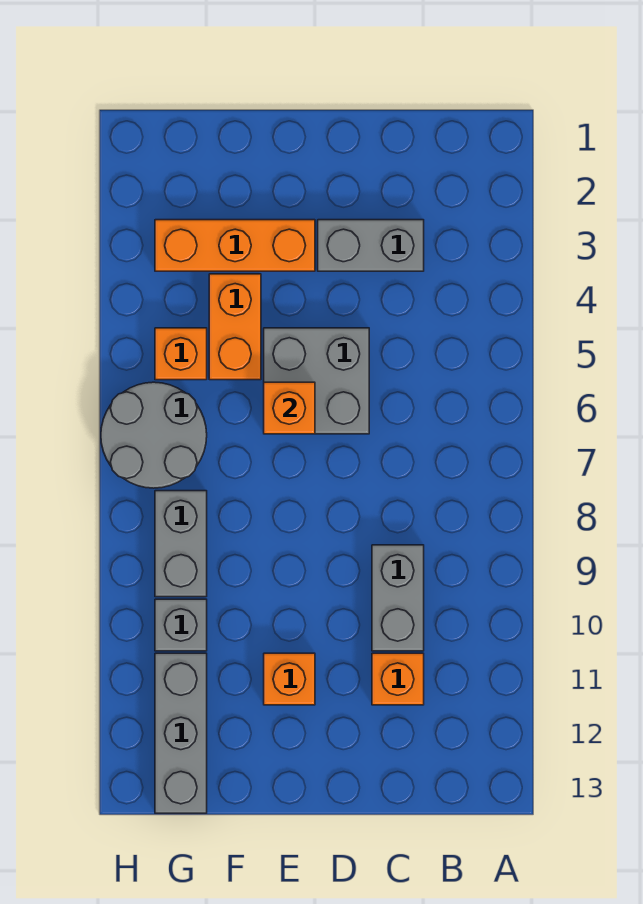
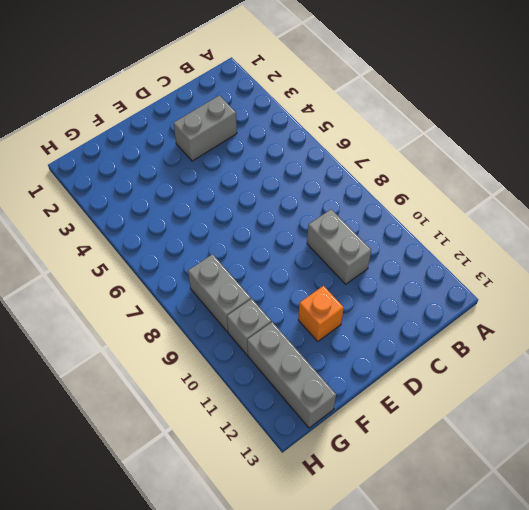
none -> orange brick C11 level 1
none -> grey brick D5:E6 level 1
none -> orange brick E3:G3 level 1

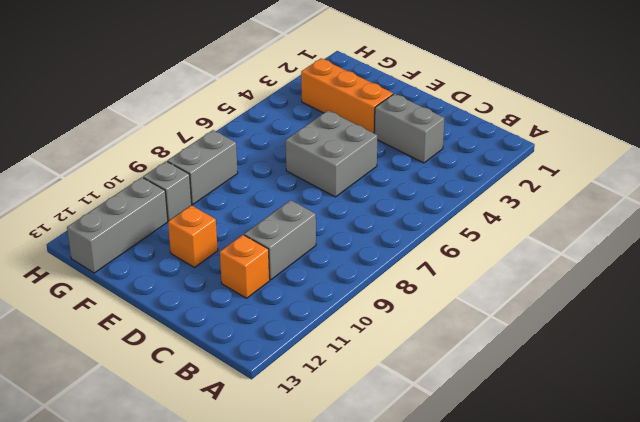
none -> orange brick F4:F5 level 1
none -> orange brick G5 level 1
none -> grey round brick G6:H7 level 1

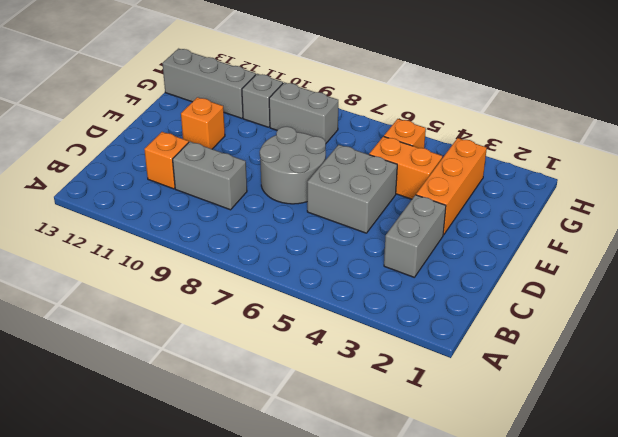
grey round brick D7:E8 level 1 -> grey round brick G6:H7 level 1
none -> orange brick E6 level 2

